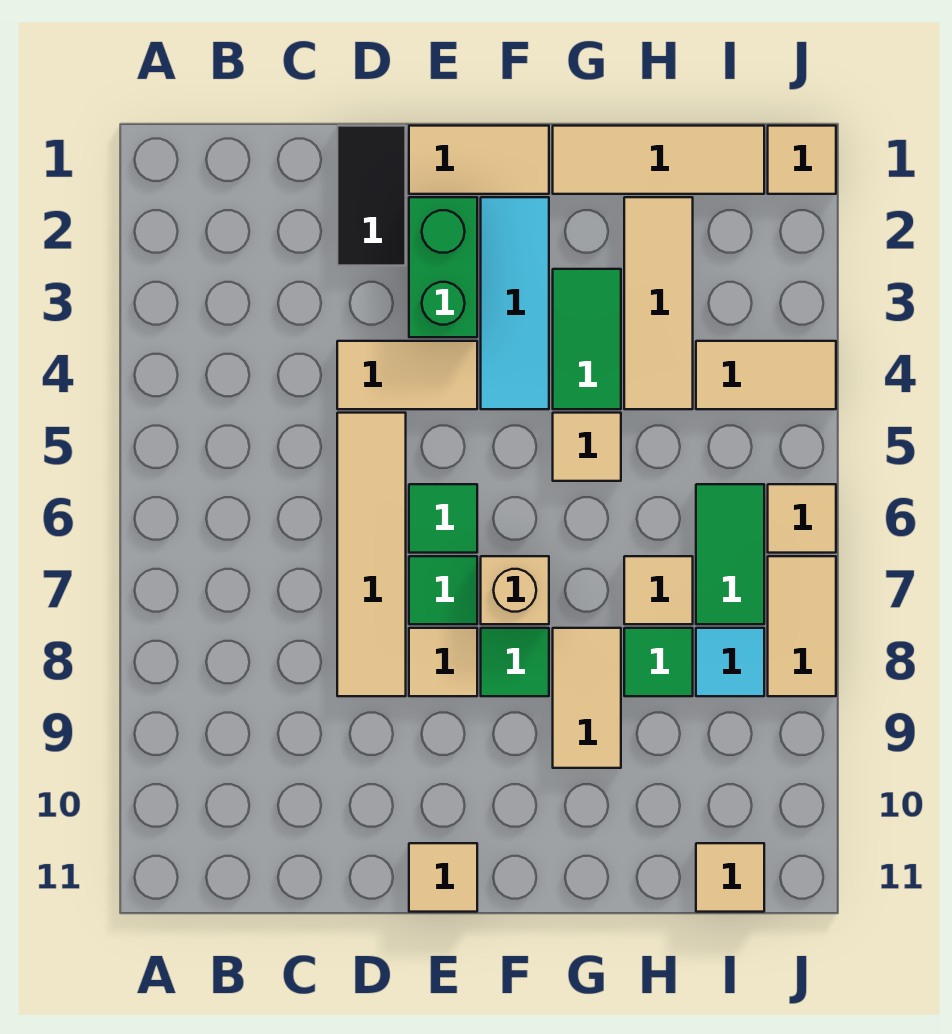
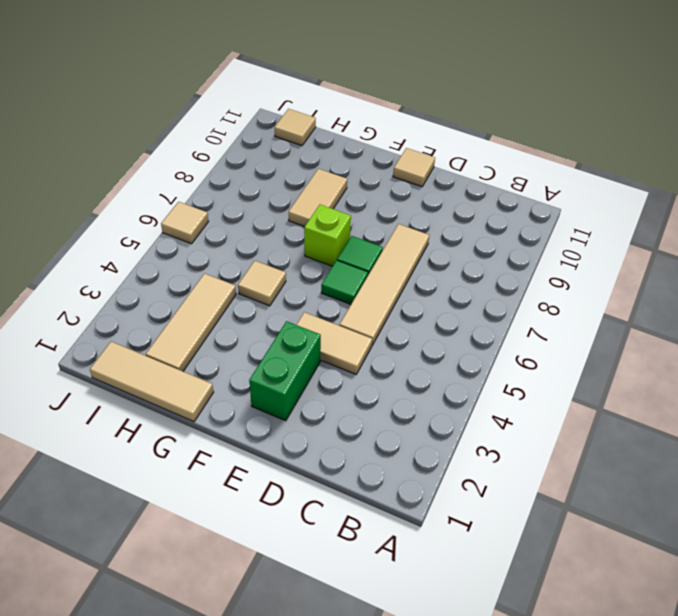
lime brick F7 level 1 -> tan brick F7 level 1
none -> black tile D1:D2 level 1
none -> tan tile E1:F1 level 1
none -> tan tile E8 level 1

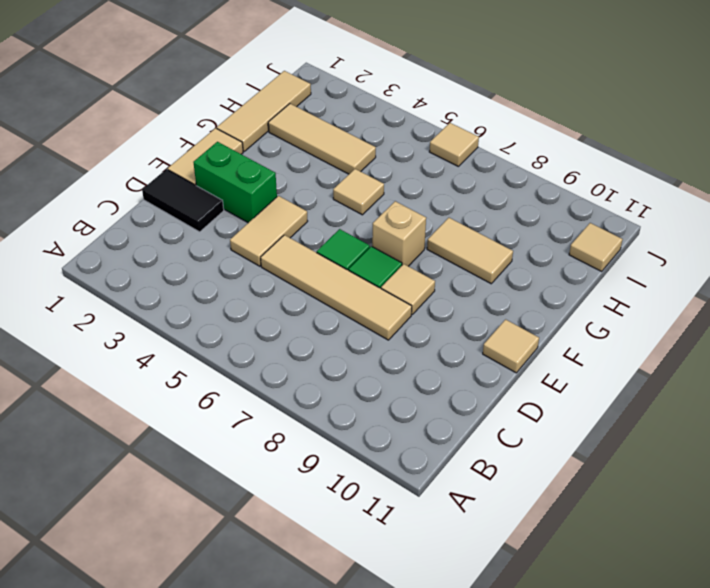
none -> cyan tile F2:F4 level 1
none -> green tile F8 level 1
none -> green tile G3:G4 level 1

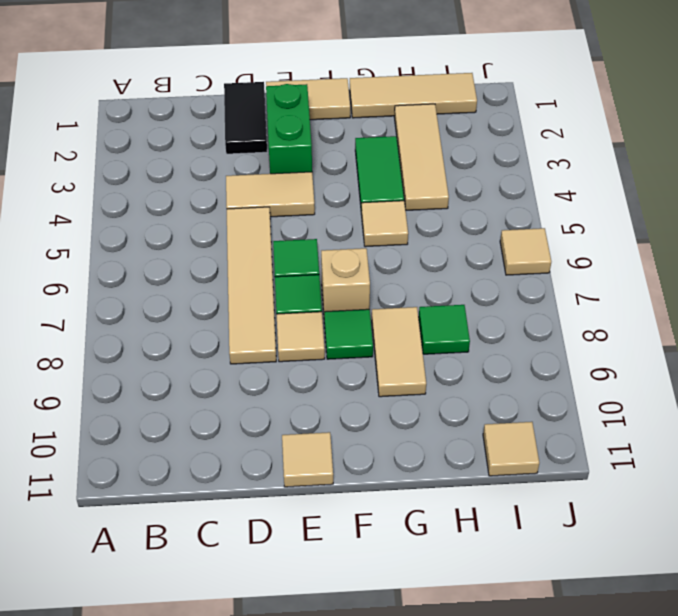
none -> cyan tile F2:F4 level 1
none -> tan tile H7 level 1
none -> tan tile I4:J4 level 1

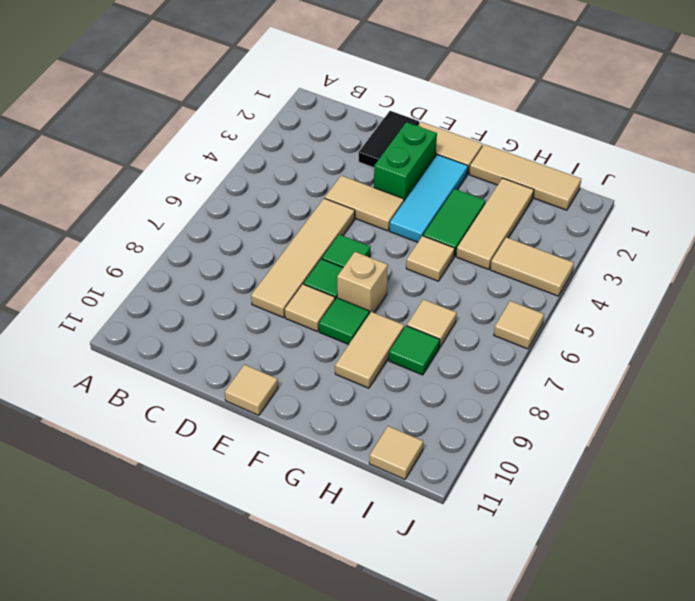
none -> green tile I6:I7 level 1
none -> cyan tile I8 level 1
none -> tan tile J1 level 1

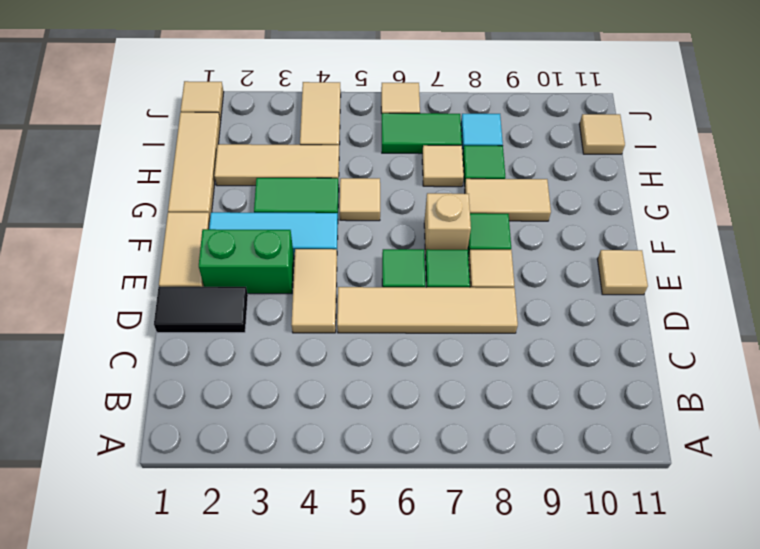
none -> tan tile J7:J8 level 1

